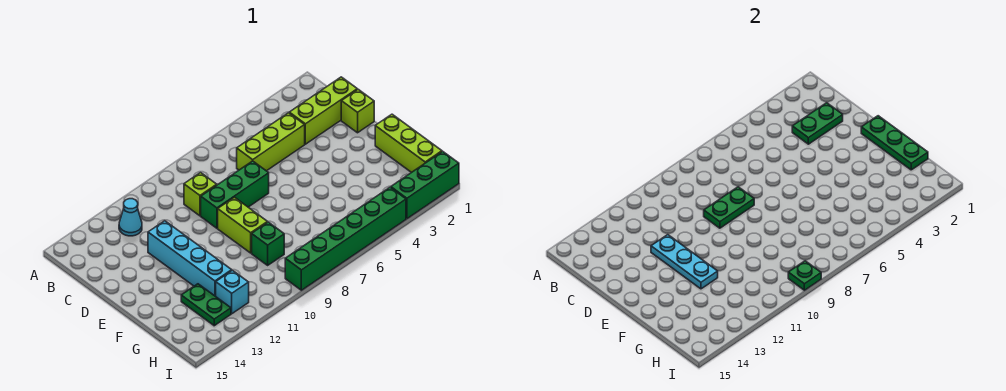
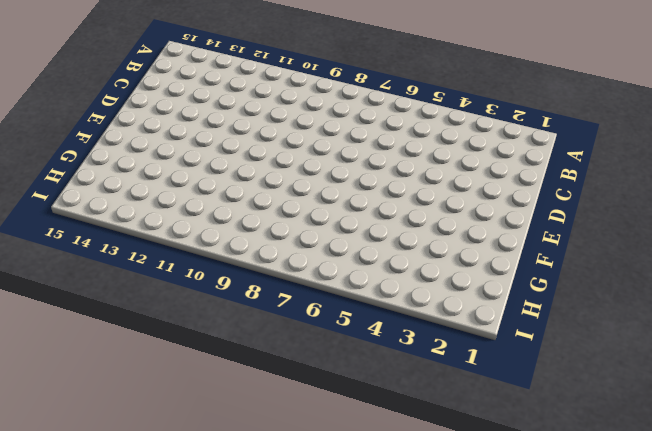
none -> cyan cone B12 level 1
none -> lime brick C1:C3 level 1
none -> lime brick C4:C6 level 1

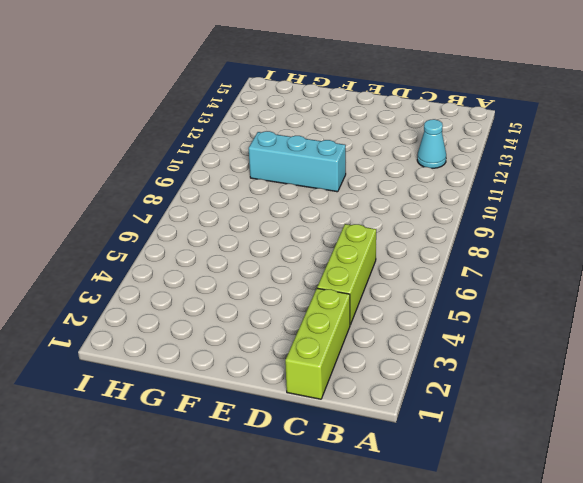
cyan brick E10:G10 level 1 -> none
none -> lime brick C9 level 1
none -> lime brick D1 level 1
none -> green brick D7:D9 level 1

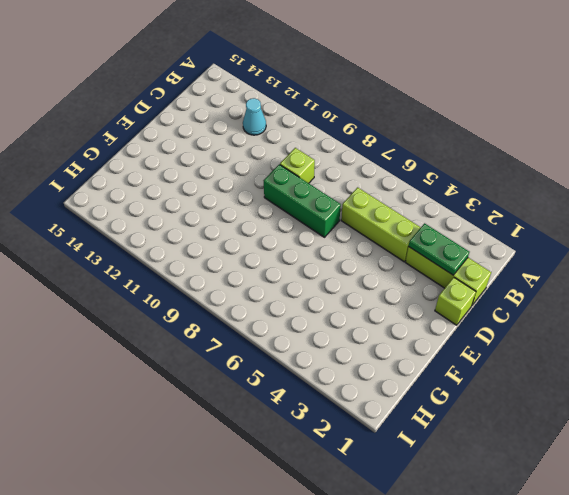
none -> cyan brick D12:G12 level 1
none -> lime brick E9:F9 level 1
none -> lime brick F1:H1 level 1

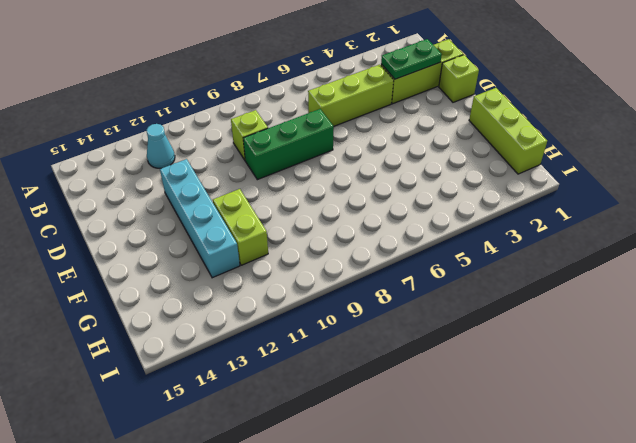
lime brick F11:G11 level 1 -> lime brick E9:F9 level 1
none -> green brick G9 level 1
none -> green plate G13:H13 level 1
none -> cyan brick H12 level 1

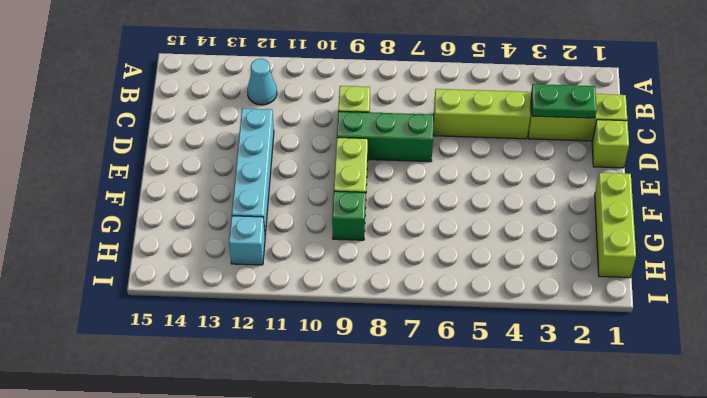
none -> green plate G13:H13 level 1
none -> green brick I1:I3 level 1
none -> green brick I4:I9 level 1

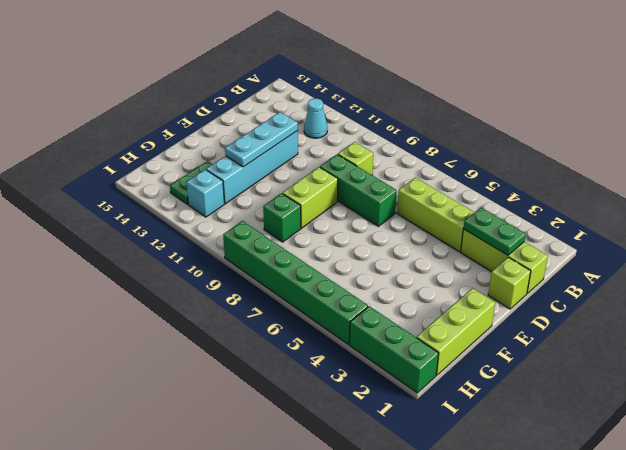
none -> green plate D8:D9 level 2
none -> green plate E1:G1 level 2
none -> green plate I9 level 2

